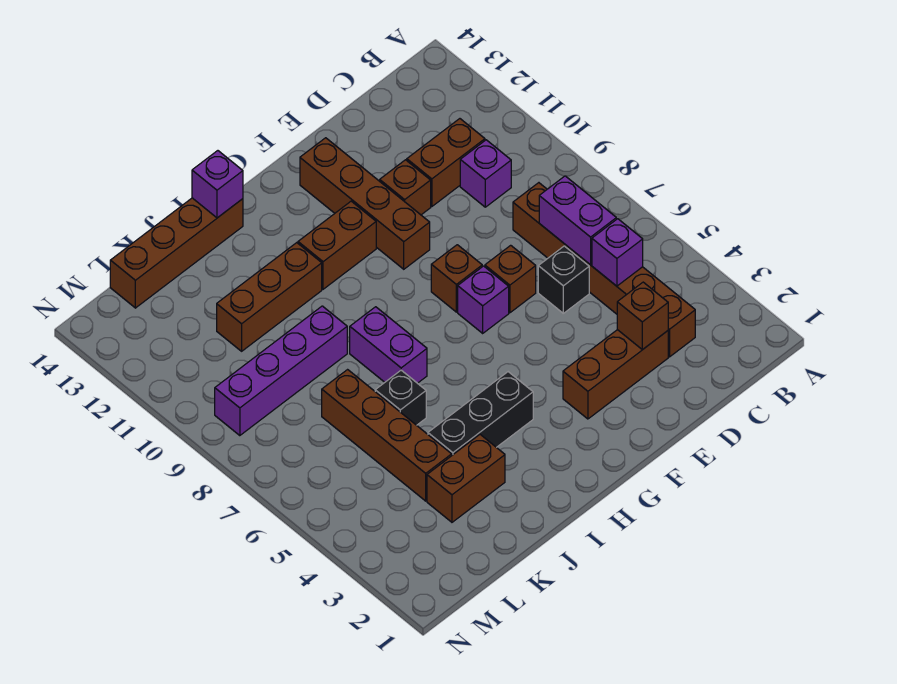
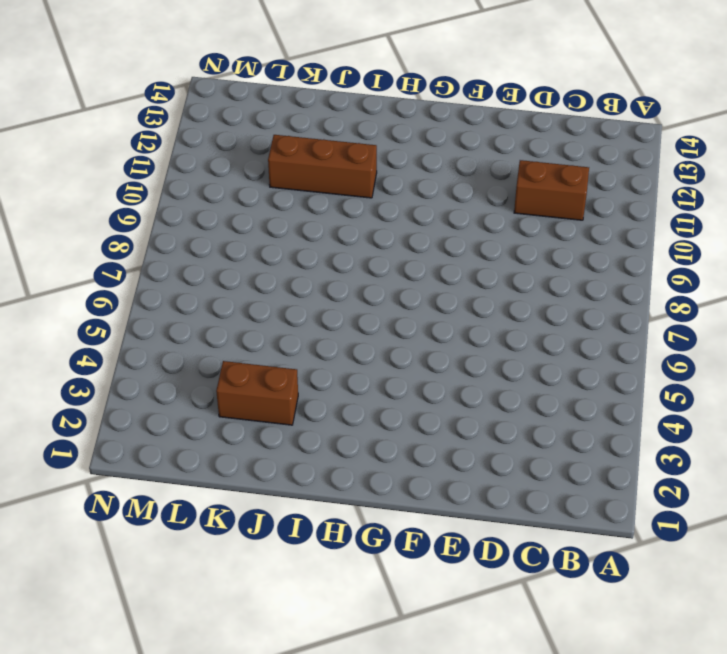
none -> brown brick C3:C8 level 1
none -> purple brick C10 level 1
none -> brown brick D3:F3 level 1

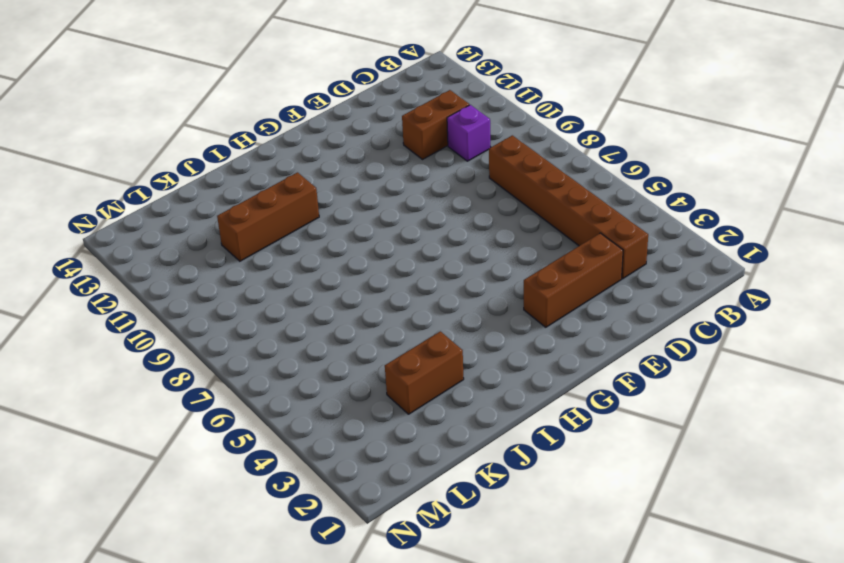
none -> black brick D6 level 1
none -> brown brick E7 level 1
none -> brown brick E11 level 1

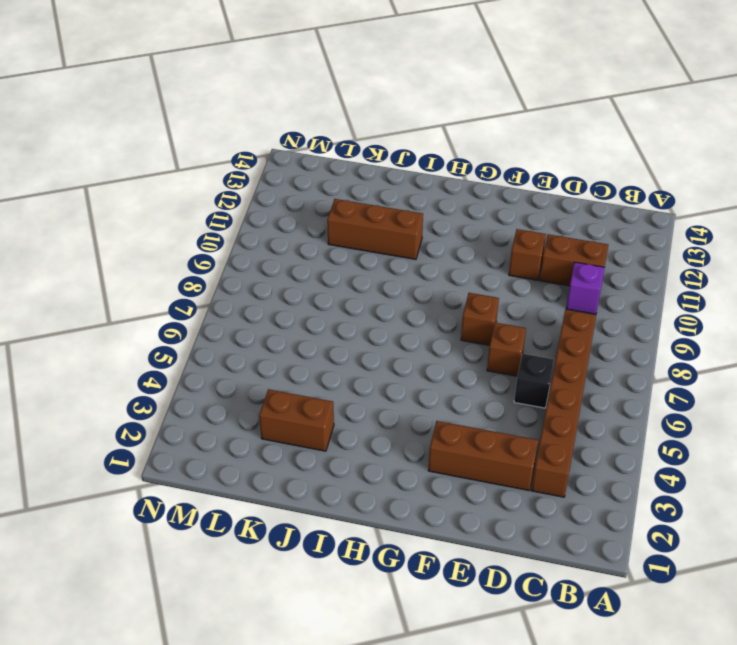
none -> purple brick F7 level 1
none -> brown brick F10:F13 level 1
none -> brown brick G11:H11 level 1

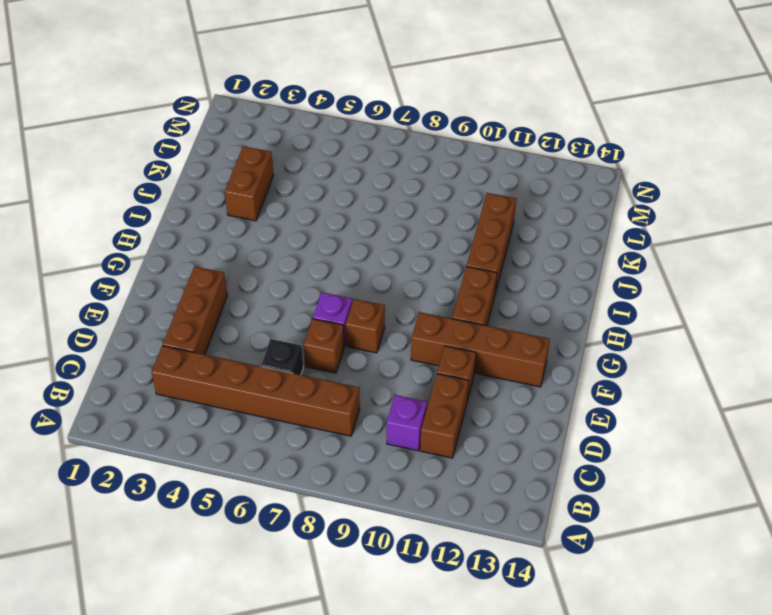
none -> black brick H4:J4 level 1
none -> purple brick I7:I8 level 1
none -> brown brick I14:L14 level 1

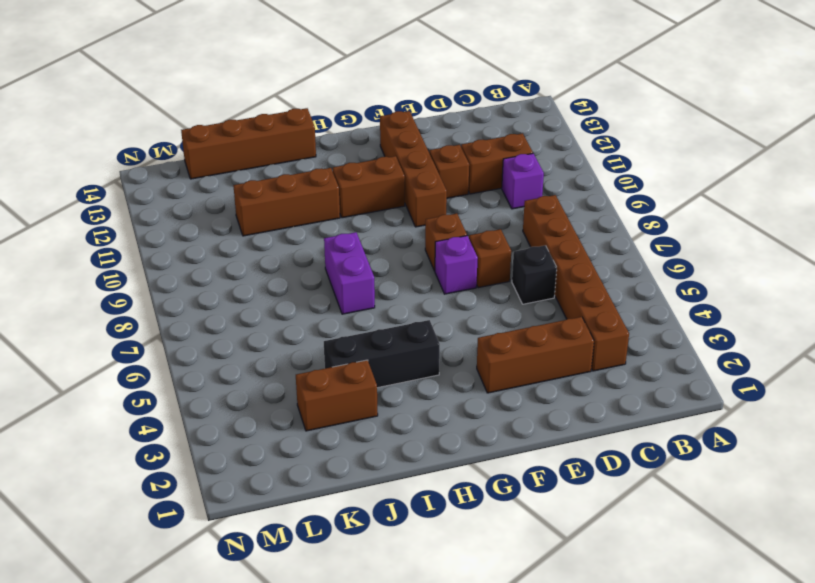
none -> black brick J6 level 1
none -> purple brick J9:M9 level 1
none -> brown brick K4:K7 level 1

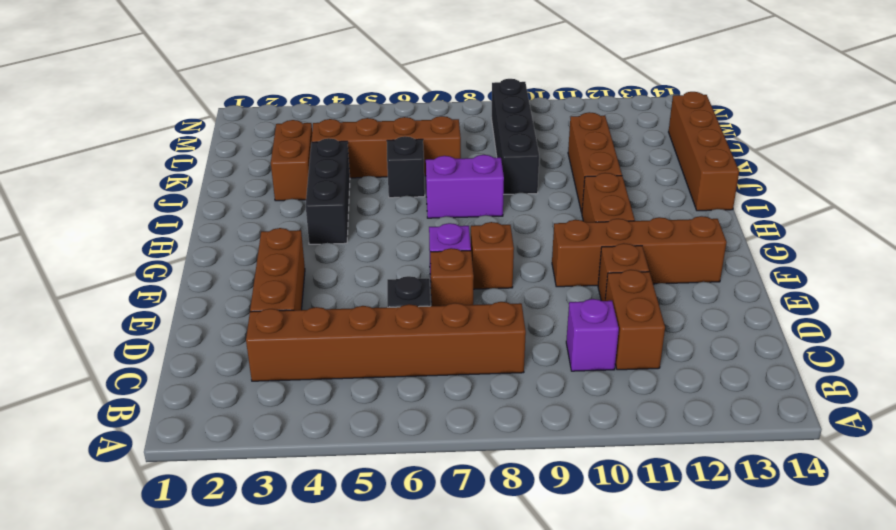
black brick J9:M9 level 1 -> purple brick J9:M9 level 1
none -> purple brick C5 level 2
none -> purple brick C6:C7 level 2
none -> brown brick D3 level 2

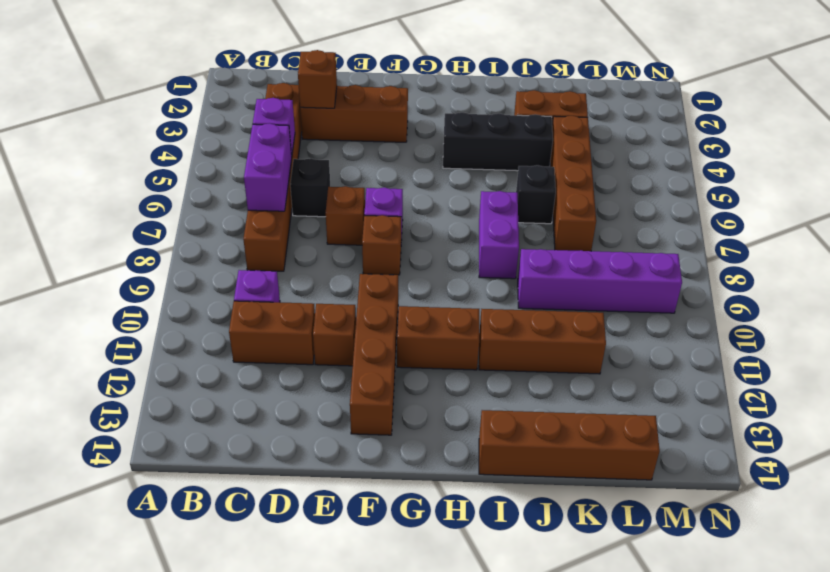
none -> purple brick I14 level 2

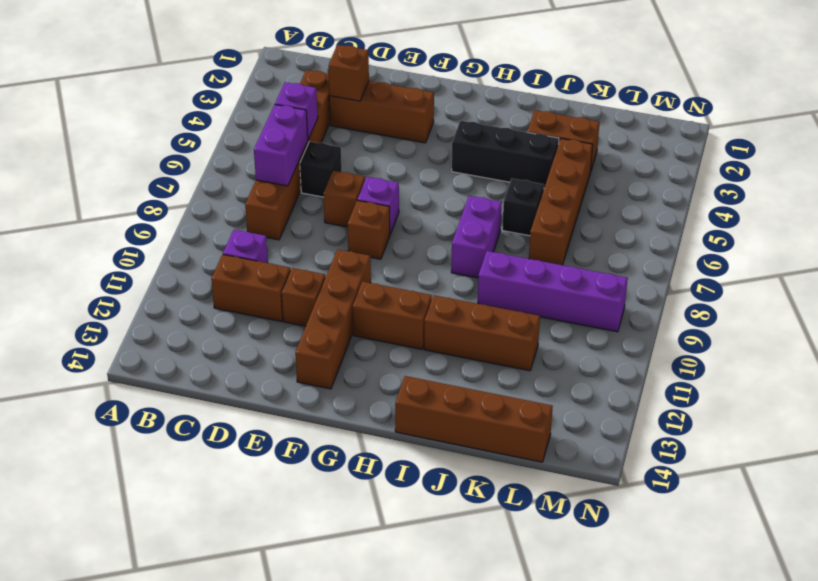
none -> purple brick I14 level 2

